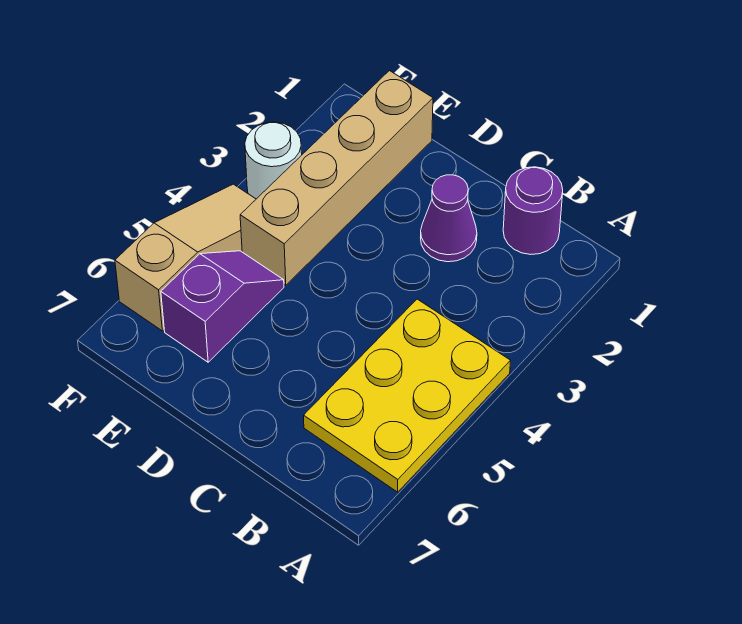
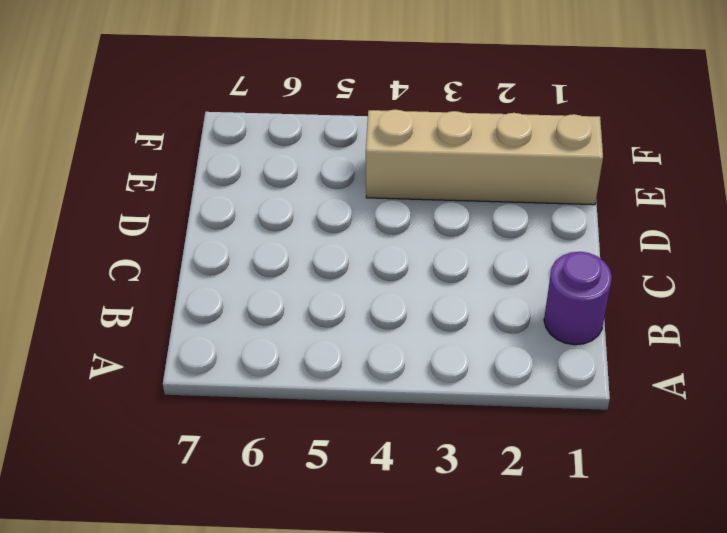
none -> yellow plate A4:B6 level 1
none -> purple cone C2 level 1

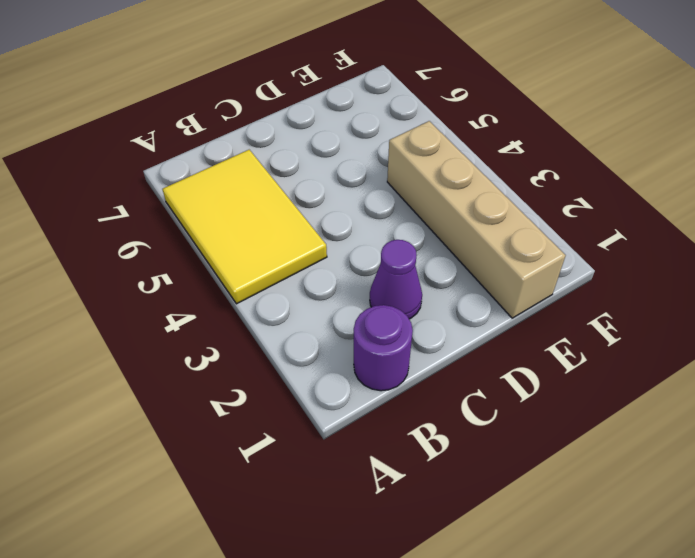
yellow tile A4:B6 level 1 -> yellow plate A4:B6 level 1
none -> purple slope E5:E6 level 1 top 6
none -> white round brick F3 level 1

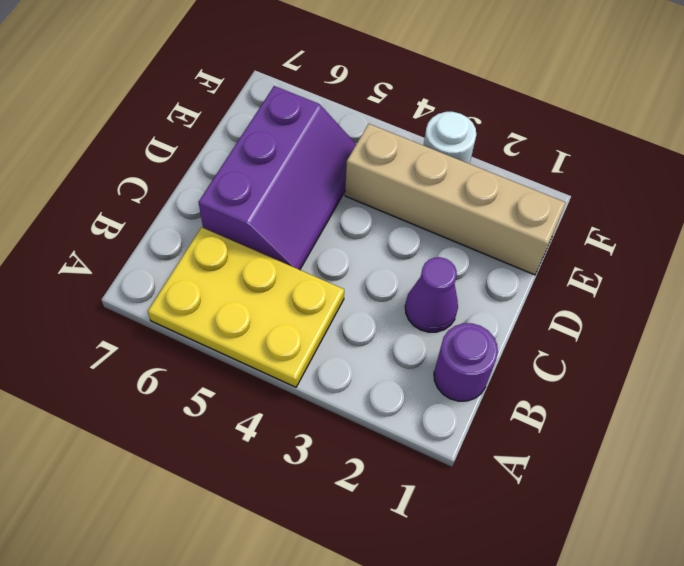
purple slope C5:E6 level 1 top 6 -> purple slope E5:E6 level 1 top 6
none -> tan slope F4:F6 level 1 top 6

